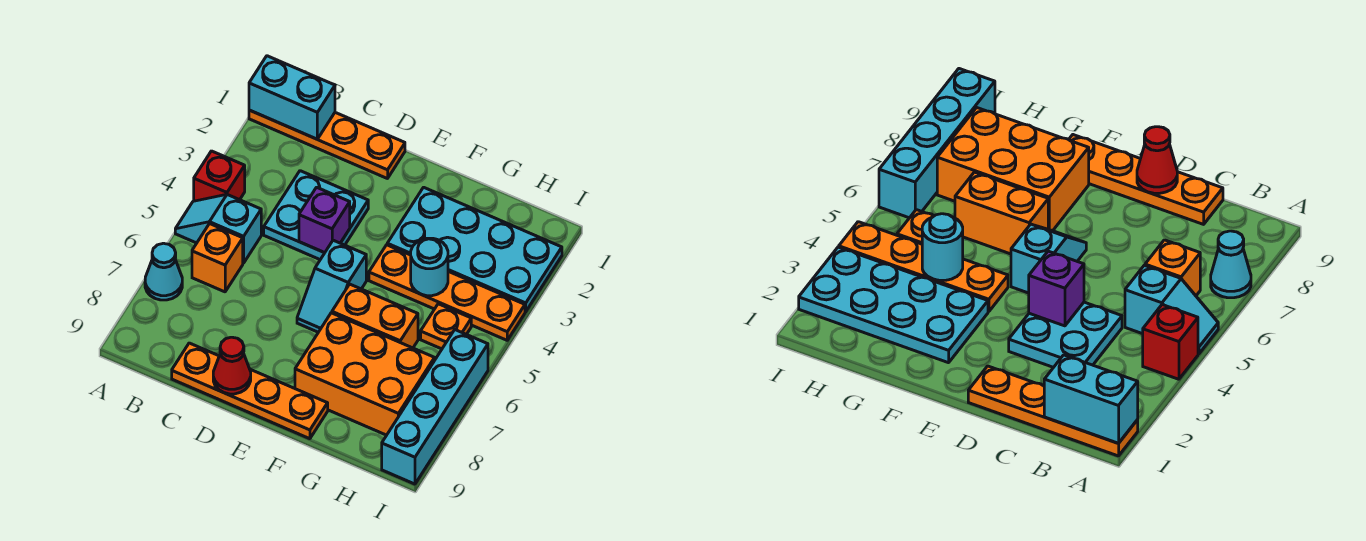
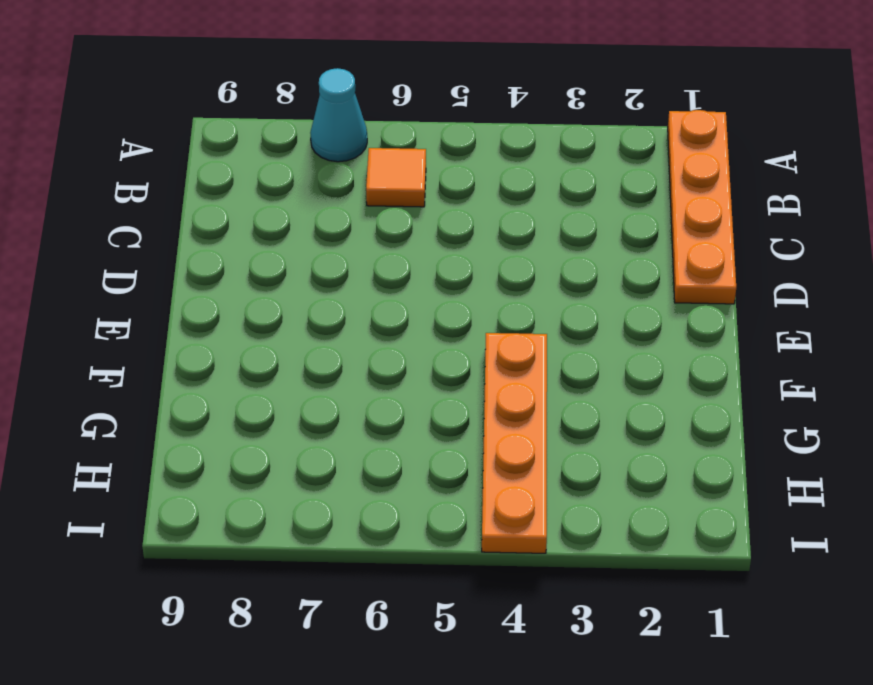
orange tile B6 level 1 -> orange brick B6 level 1
none -> red brick A4 level 1
none -> cyan slope A5:B5 level 1 top B
none -> cyan plate C3:D4 level 1

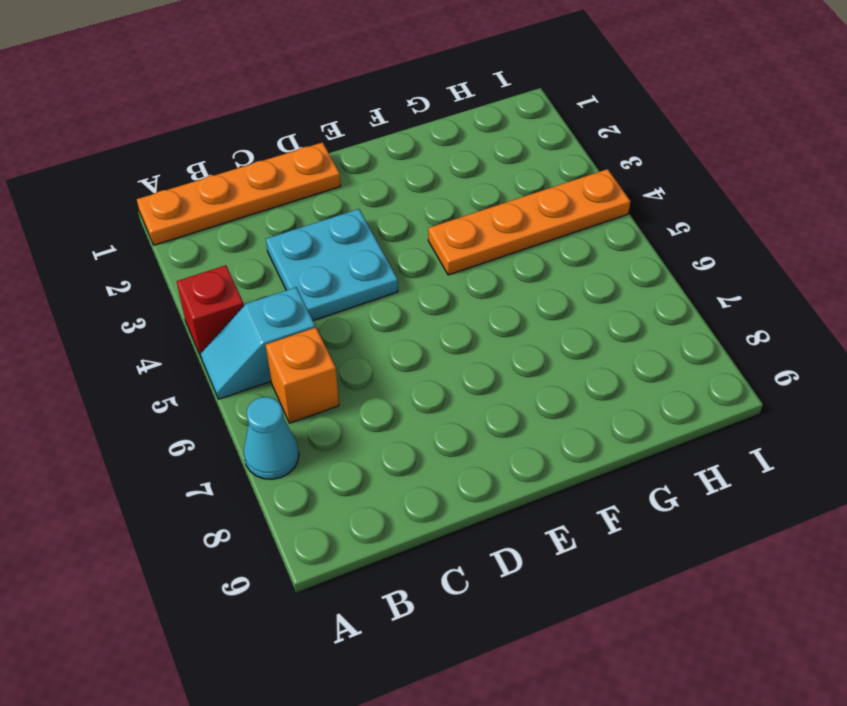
none -> orange plate C9:F9 level 1
none -> cyan slope E5:E6 level 1 top 5
none -> cyan plate F2:I3 level 1

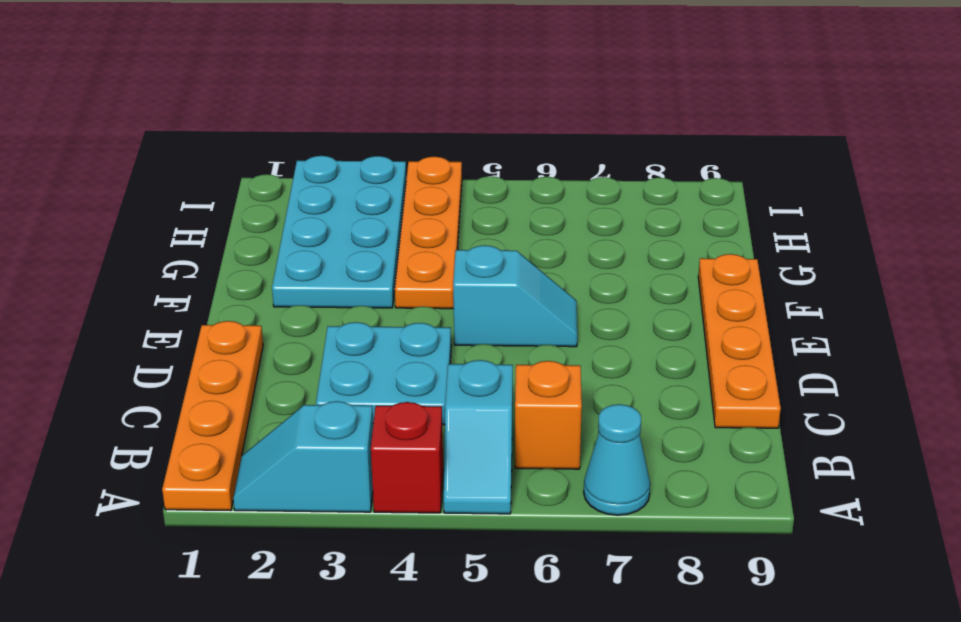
cyan slope A2:A3 level 1 top 3 -> none
none -> orange brick F6:G6 level 1
none -> orange brick F7:H8 level 1
none -> orange plate H5 level 1

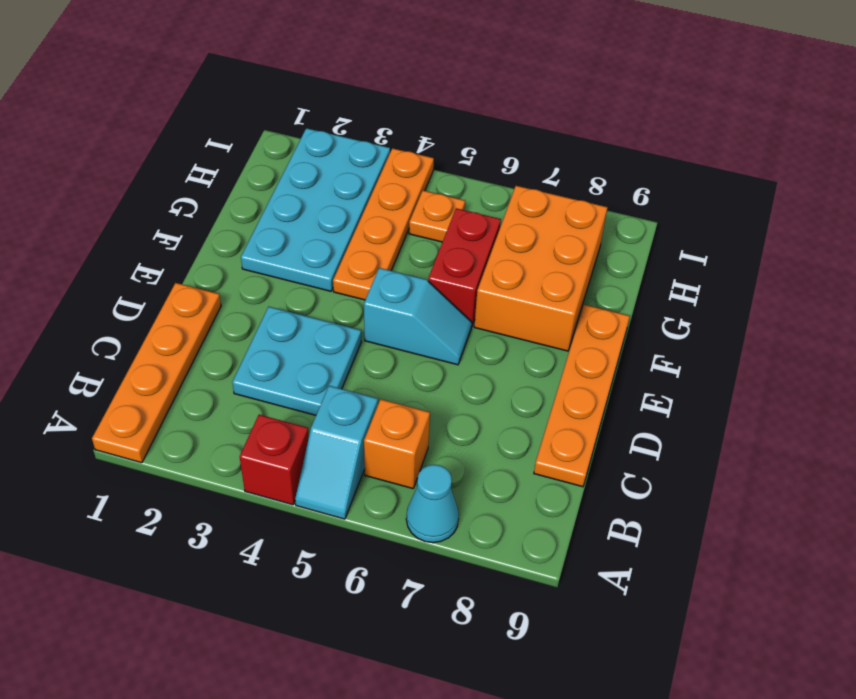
red brick F6:G6 level 1 -> orange brick F6:G6 level 1
none -> cyan brick I6:I9 level 1
none -> cyan brick A1:B1 level 2
none -> purple brick D4 level 2

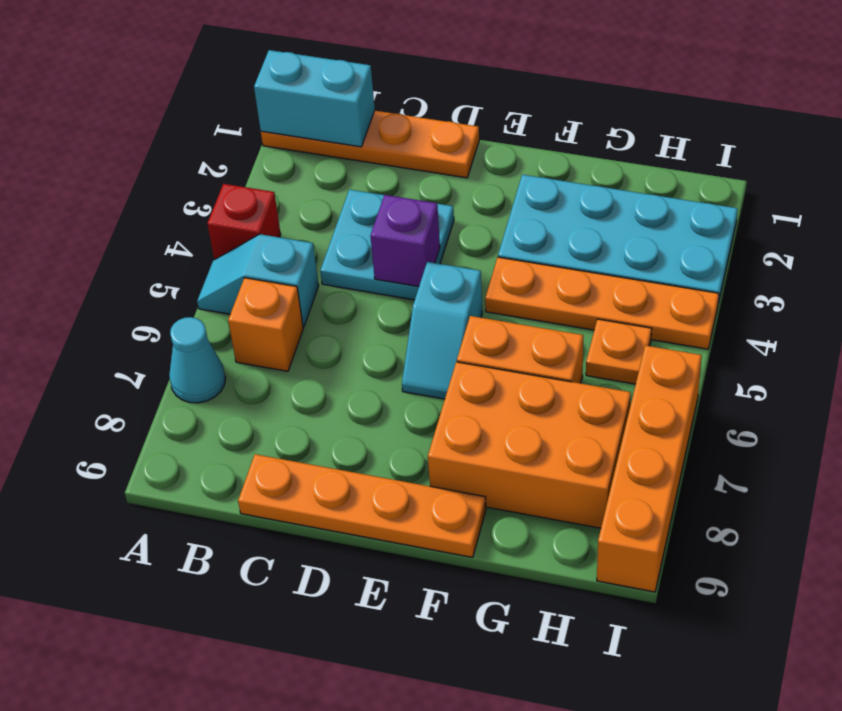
orange brick I6:I9 level 1 -> cyan brick I6:I9 level 1
none -> red cone D9 level 2
none -> cyan round brick G4 level 2

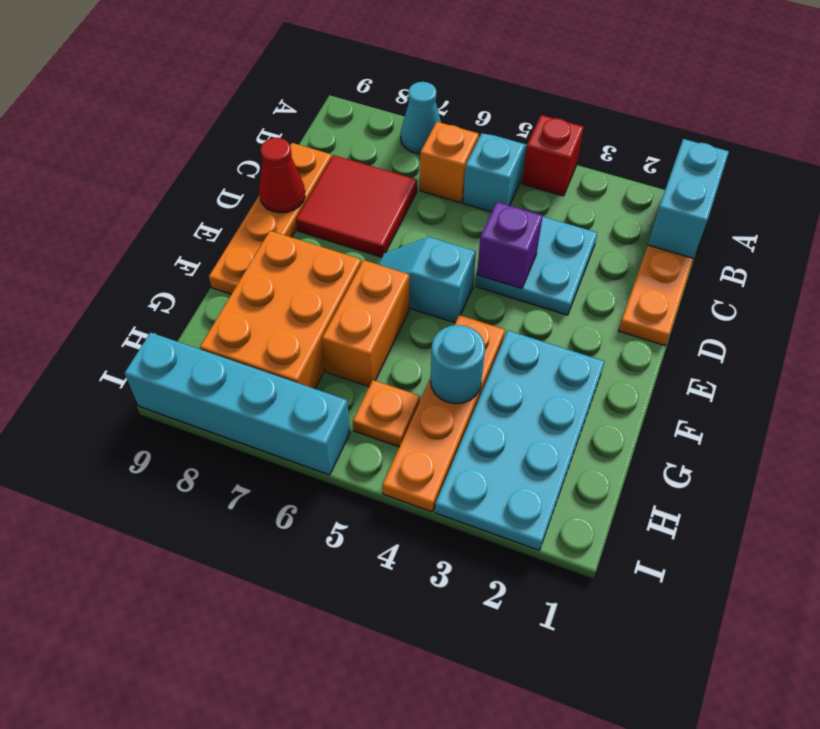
red tile C7:D8 level 1 -> none

